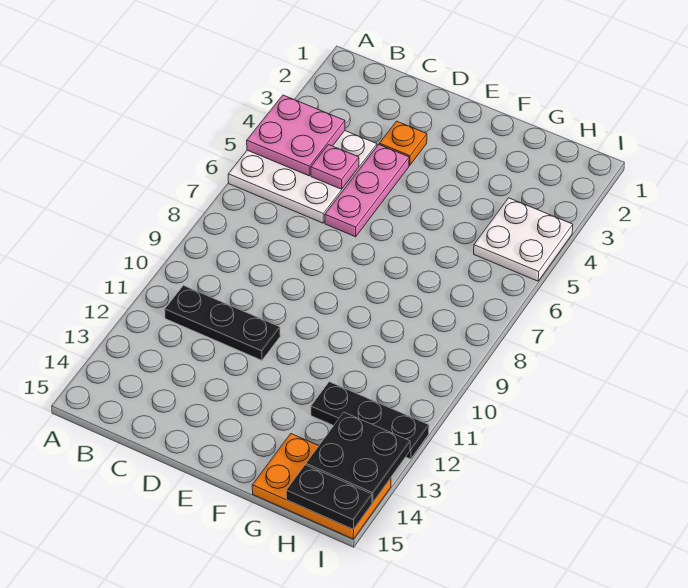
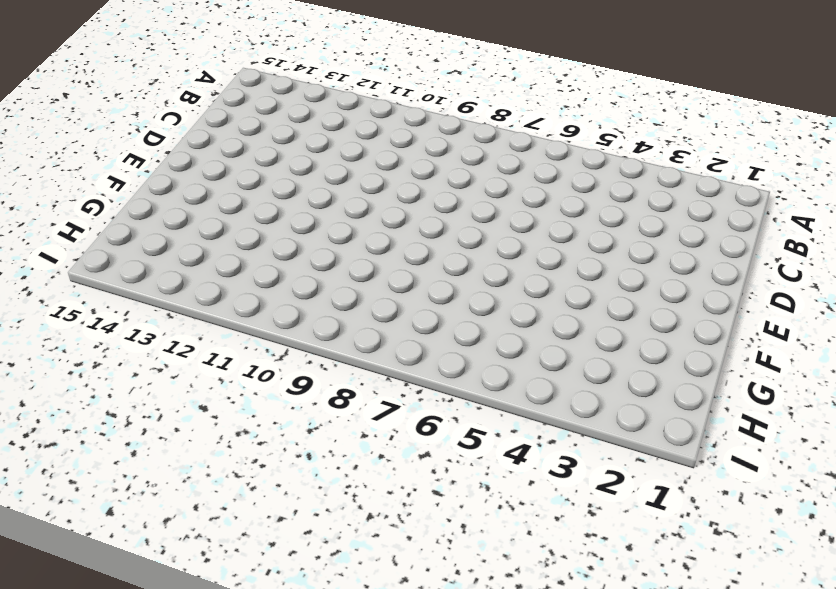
none -> white plate A4:C6 level 1
none -> black plate B11:D11 level 1

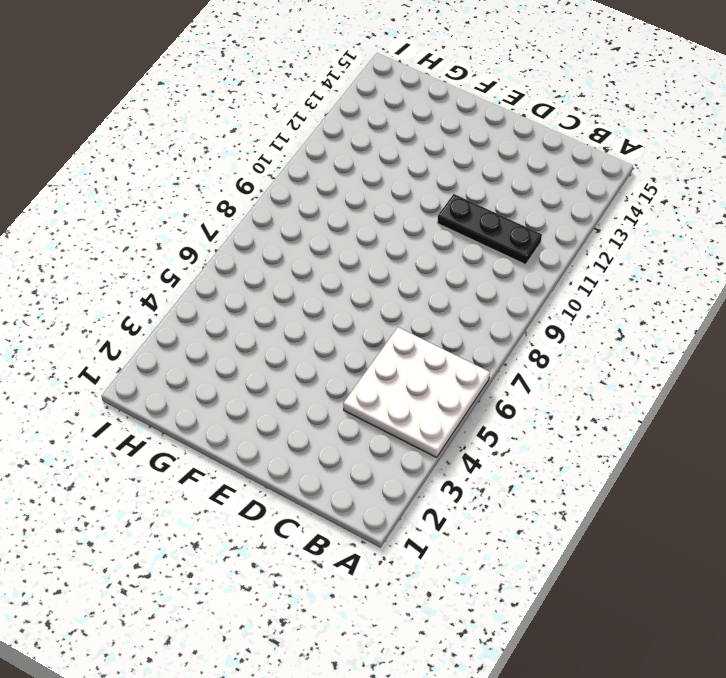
none -> orange plate D3 level 1
none -> pink plate D4:D6 level 1

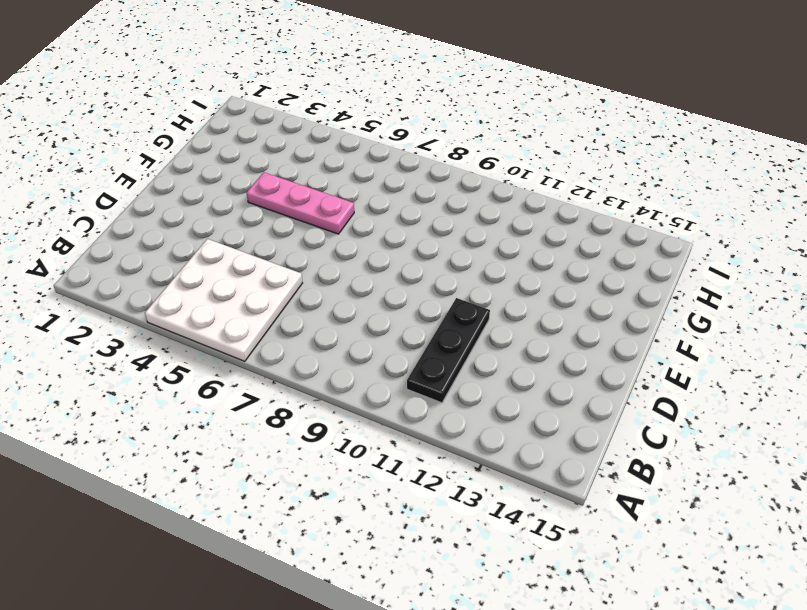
pink plate F4:F6 level 1 -> pink plate D4:D6 level 1
none -> orange plate D3 level 1
none -> black plate G12:I12 level 1

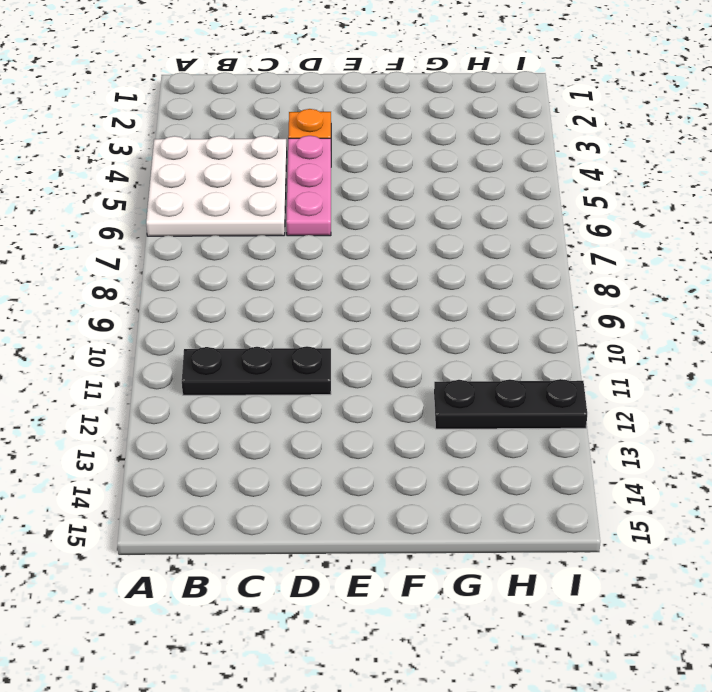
none -> orange plate G14:I15 level 1
none -> white plate H4:I5 level 1

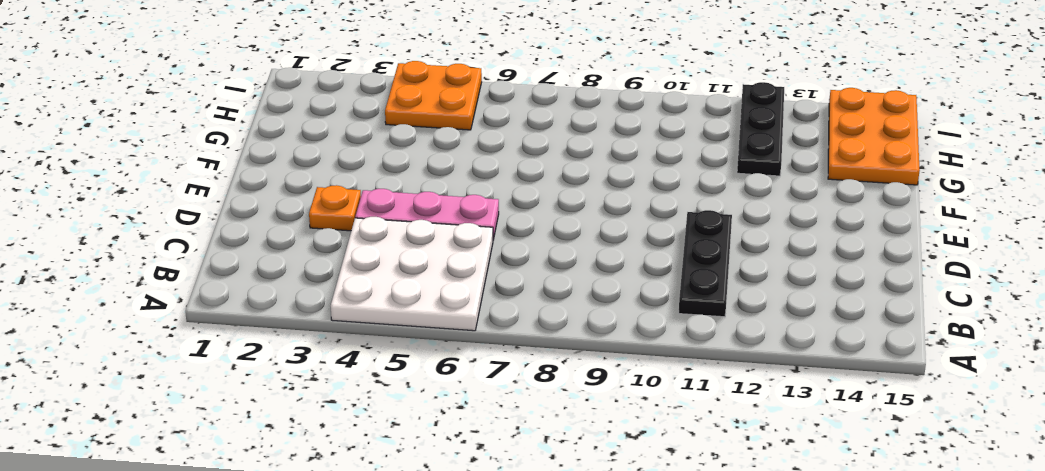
orange plate H4:I5 level 1 -> white plate H4:I5 level 1
none -> pink plate A4:B5 level 2
none -> pink plate C5 level 2

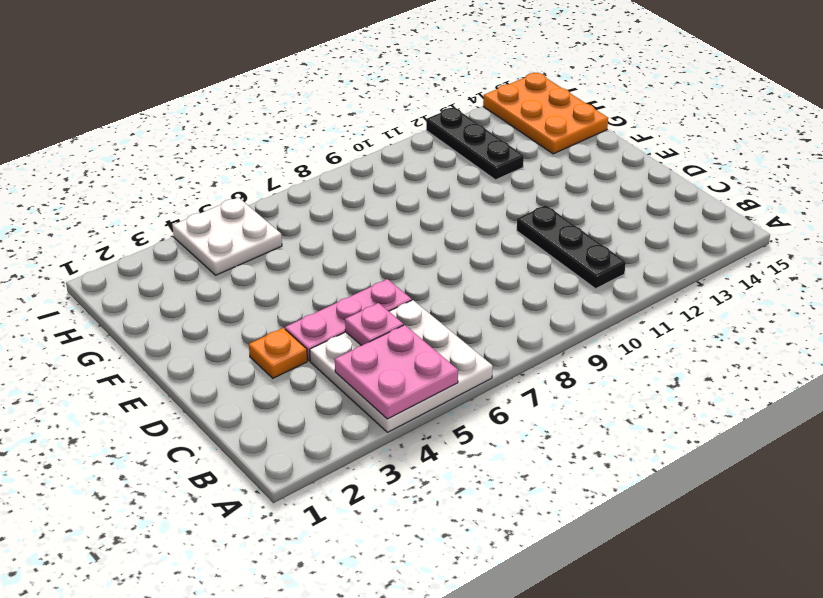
none -> black plate H13:I14 level 2
none -> black plate H15:I15 level 2

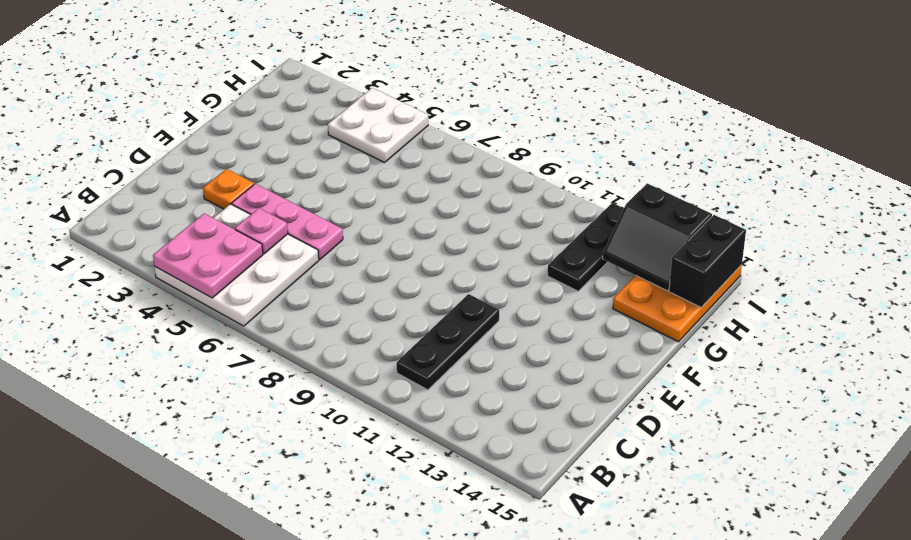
black slope H13:I14 level 2 top I -> black plate H13:I14 level 2
black brick H15:I15 level 2 -> black plate H15:I15 level 2

